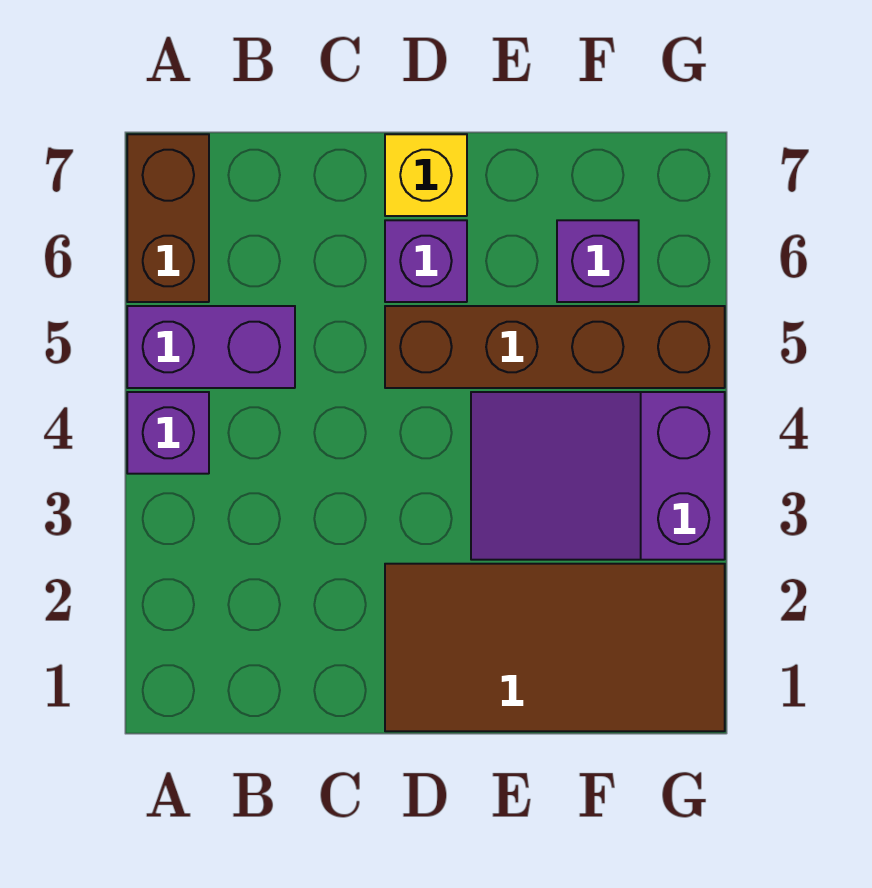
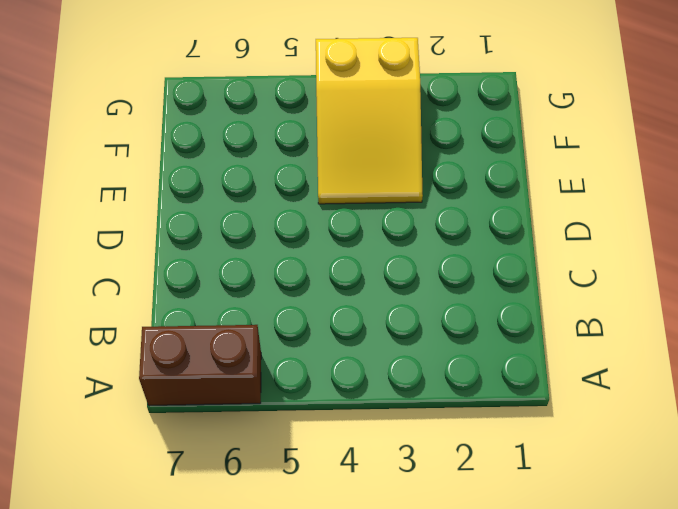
yellow slope E3:G4 level 1 top G -> purple slope E3:G4 level 1 top G
none -> purple brick A4 level 1
none -> purple brick A5:B5 level 1

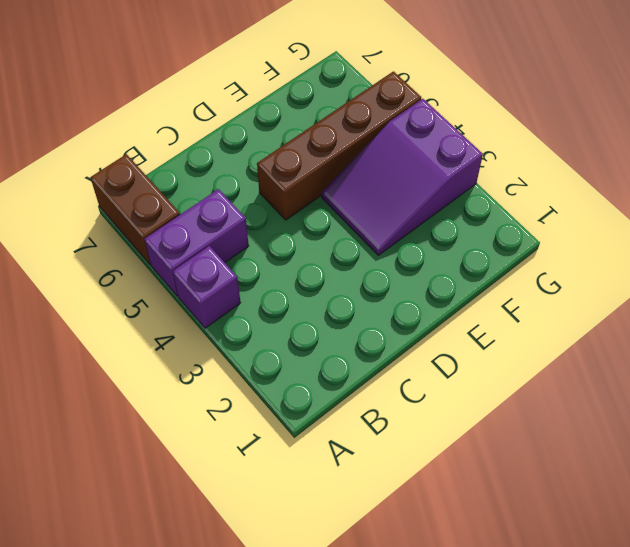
none -> brown tile D1:G2 level 1
none -> purple brick D6 level 1

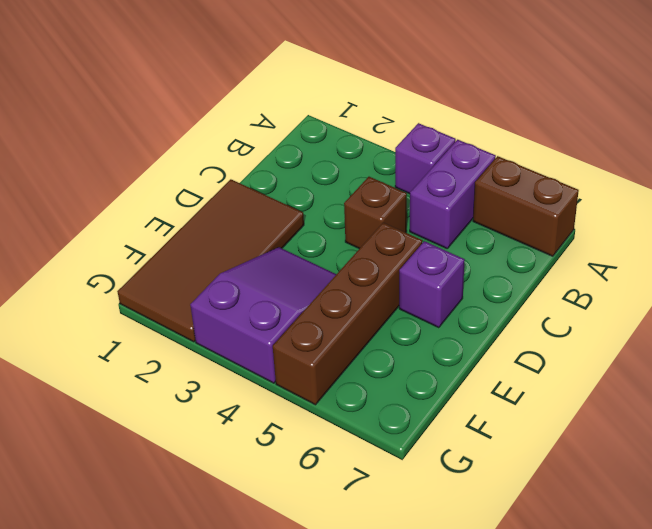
brown brick C4 level 1 -> none
none -> yellow brick D7 level 1
none -> purple brick F6 level 1

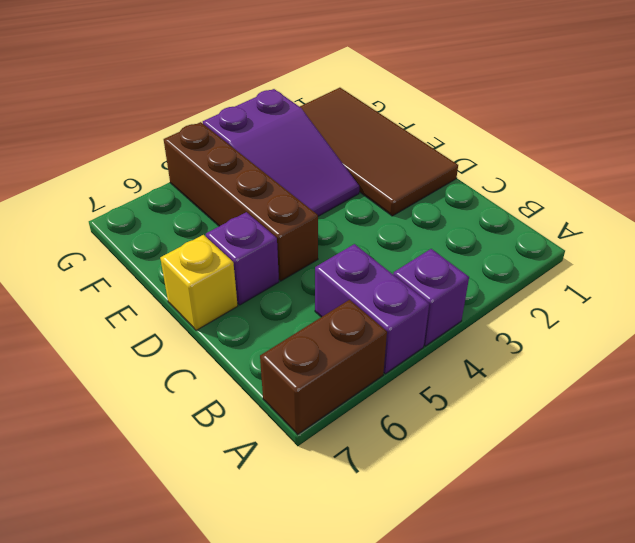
none -> purple brick F6 level 1

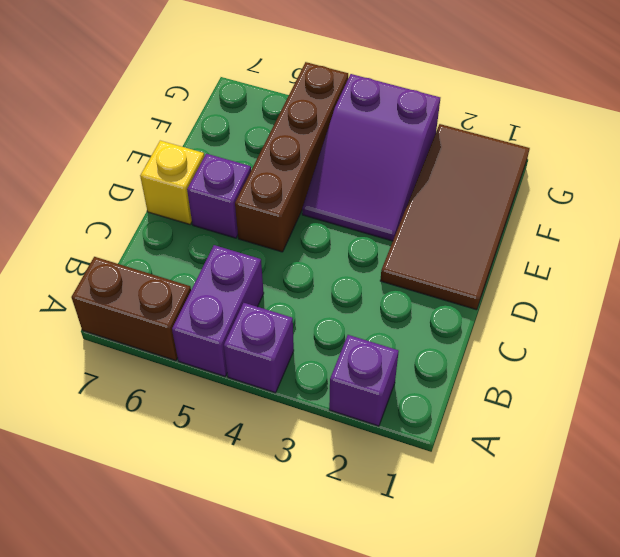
purple brick A2 level 1 -> purple brick F6 level 1

